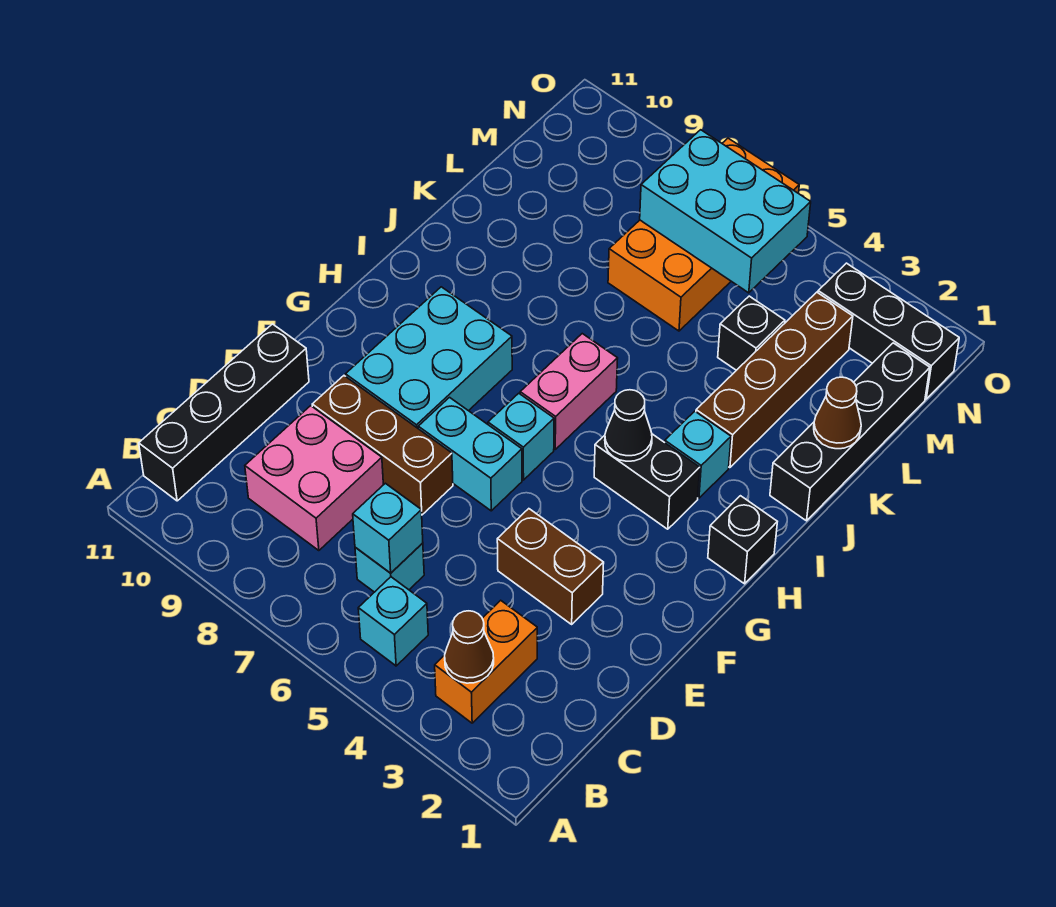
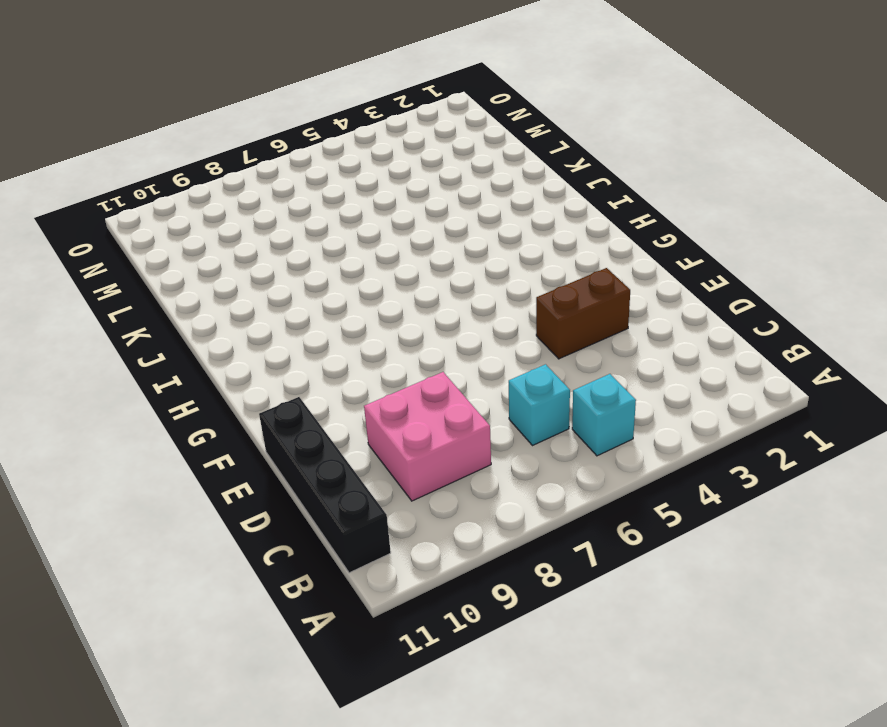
none -> orange brick B3:C3 level 1
none -> brown brick E7:E9 level 1
none -> cyan brick F6:F7 level 1

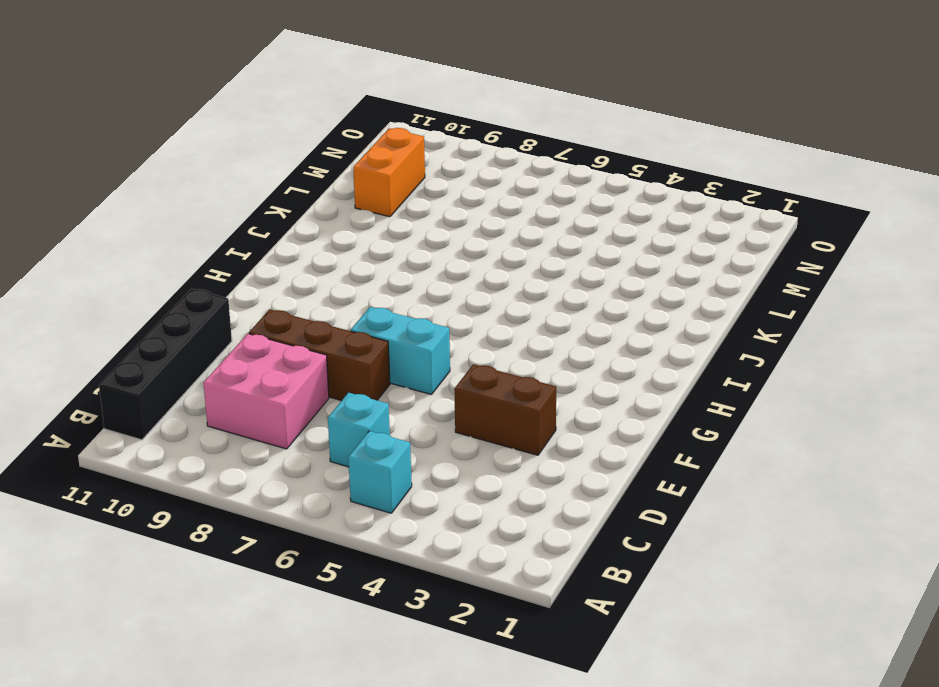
orange brick L10:M10 level 1 -> orange brick B3:C3 level 1
none -> cyan brick F8:H9 level 1
none -> cyan brick G6 level 1
none -> black brick H1 level 1

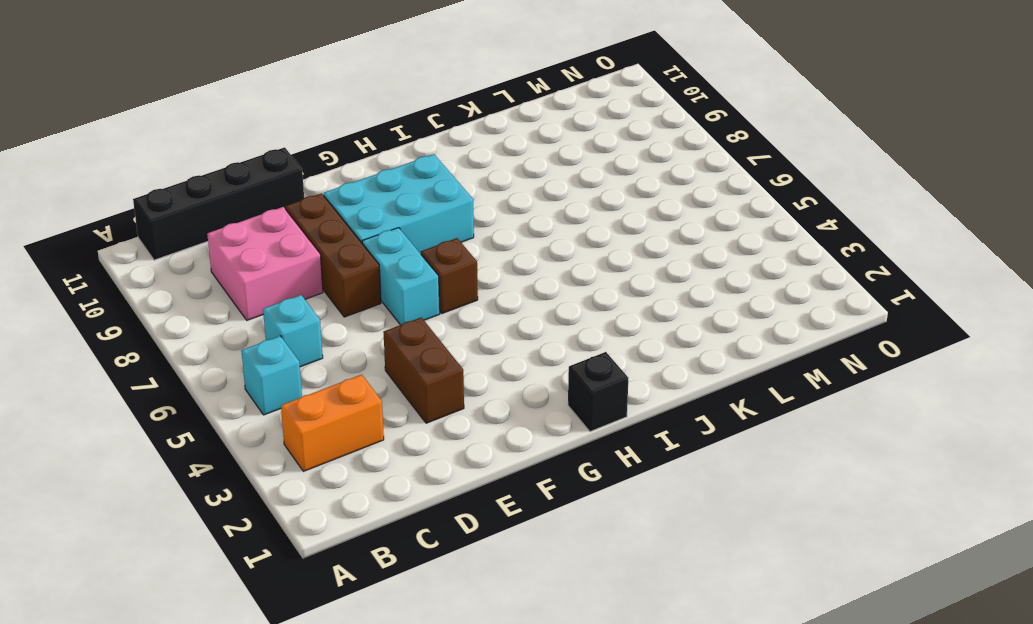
brown brick G6 level 1 -> cyan brick G6 level 1
none -> black brick H3:H4 level 1
none -> pink brick H6:I6 level 1
none -> cyan brick I3 level 1

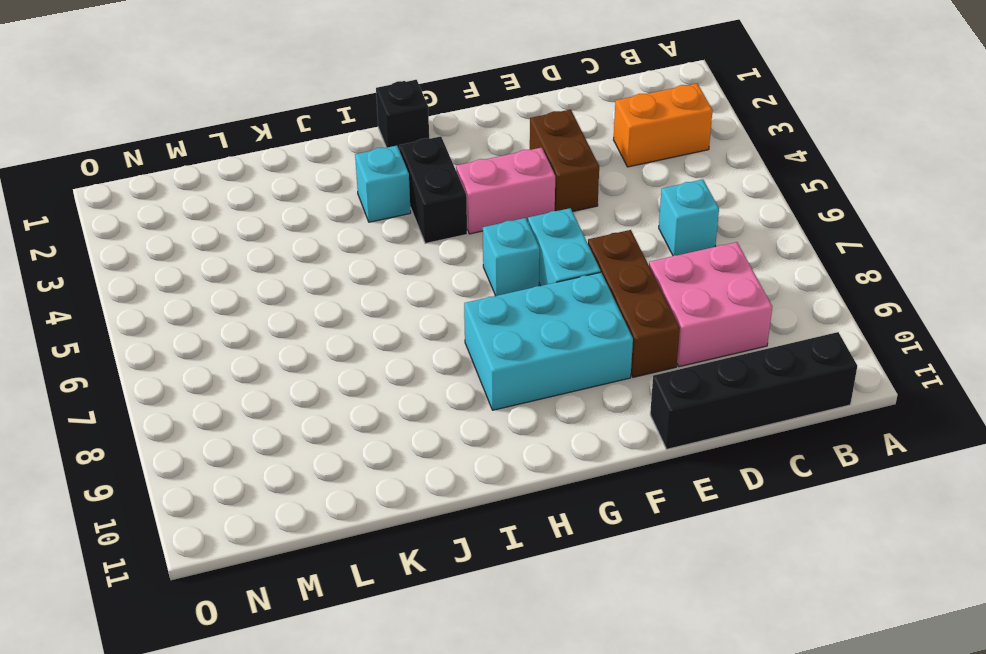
pink brick F4:G4 level 1 -> pink brick H6:I6 level 1
none -> cyan brick B5 level 1
none -> black brick J1:M1 level 1
none -> brown brick J3:M3 level 1

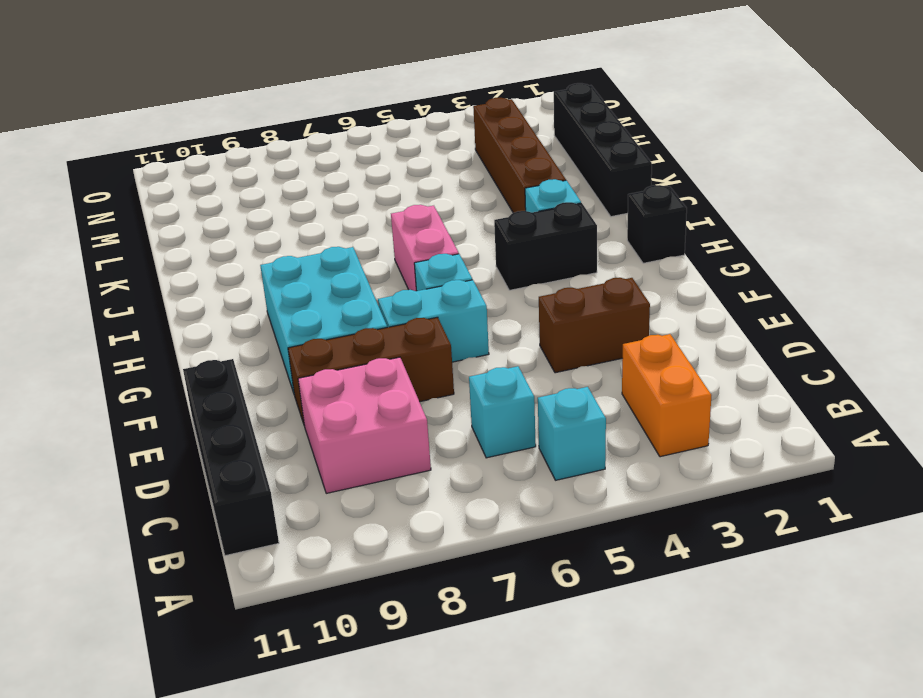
none -> black brick L4 level 1
none -> orange brick L6:O7 level 1
none -> black brick N1:N3 level 1

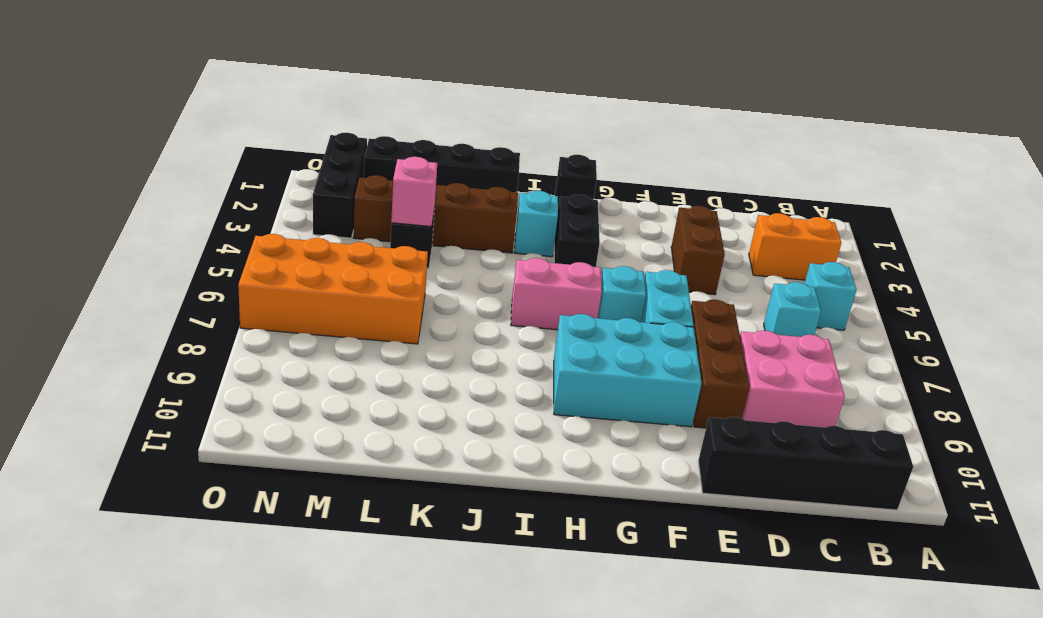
pink brick L4 level 2 -> none
none -> brown cone B3 level 2
none -> cyan brick C6 level 2
none -> black cone H4 level 2

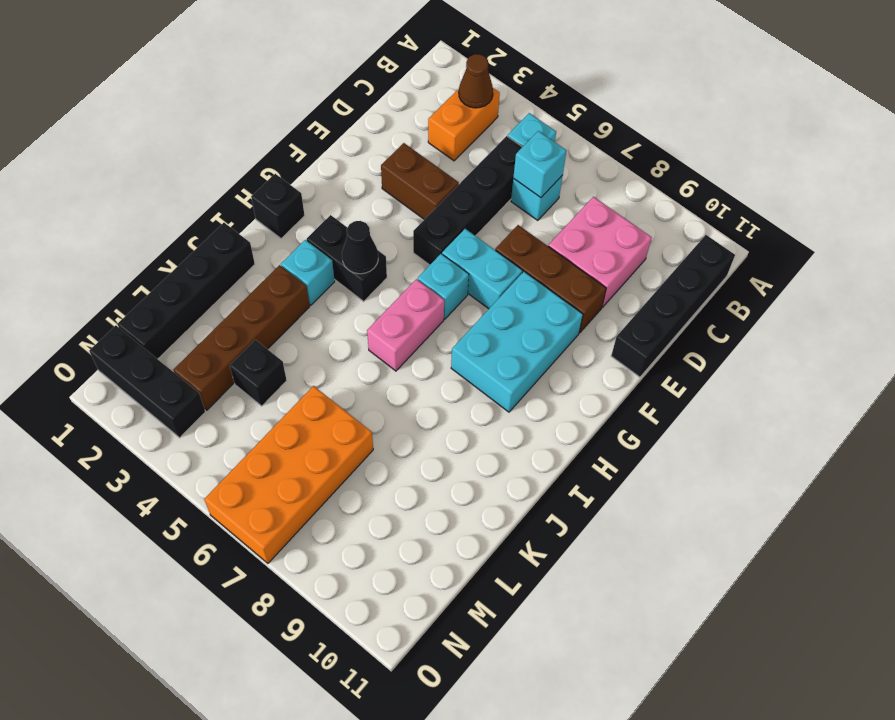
black brick C5:F5 level 1 -> none
none -> brown cone K1 level 2
none -> cyan brick M5:N7 level 2

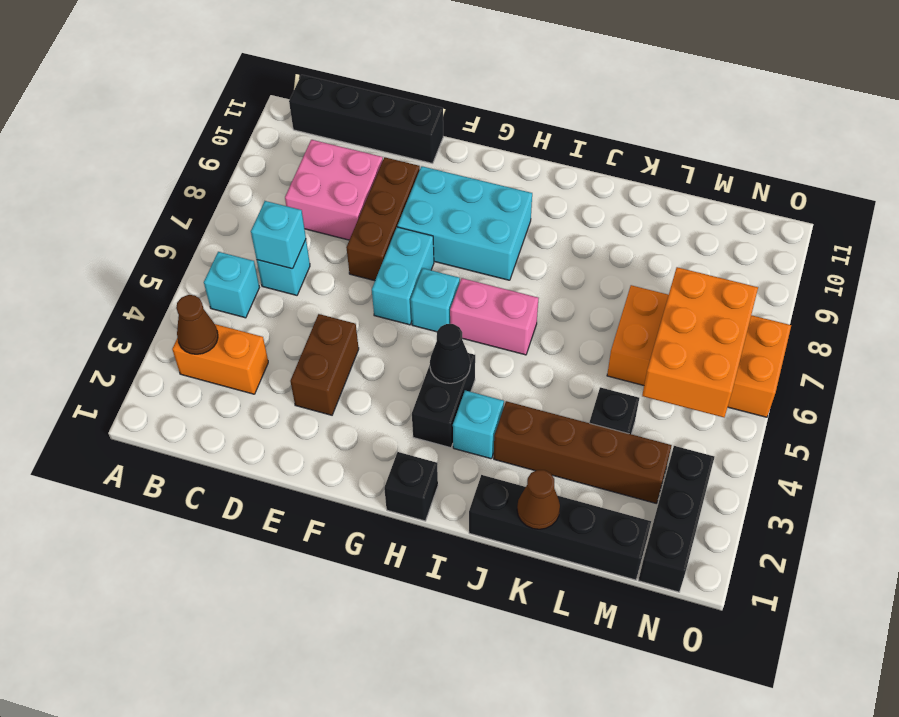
orange brick M5:N7 level 2 -> cyan brick M5:N7 level 2

